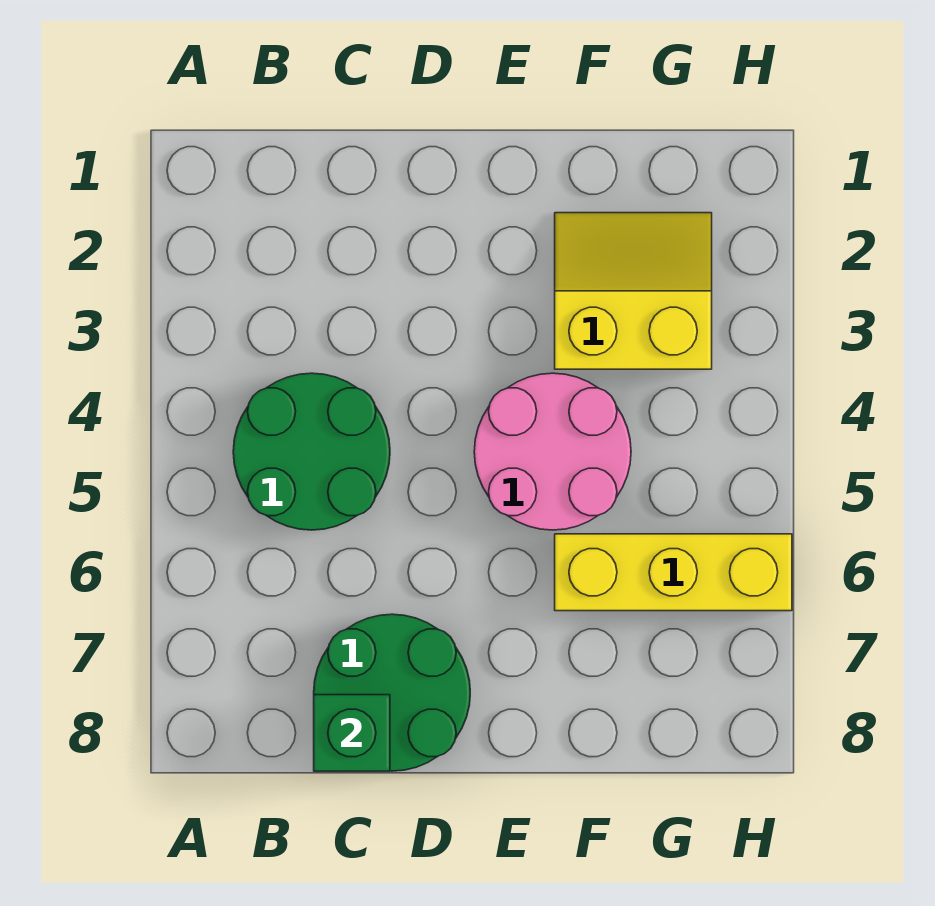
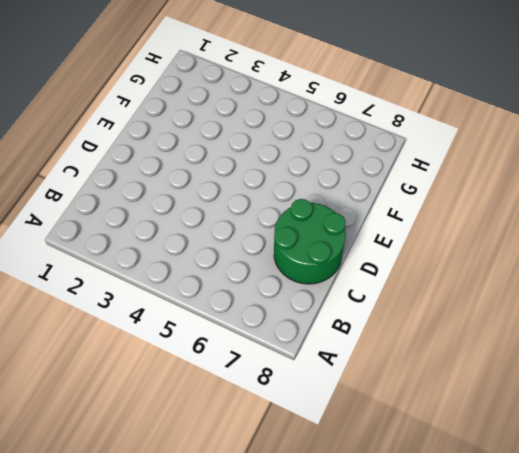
none -> green round brick B4:C5 level 1
none -> pink round brick E4:F5 level 1

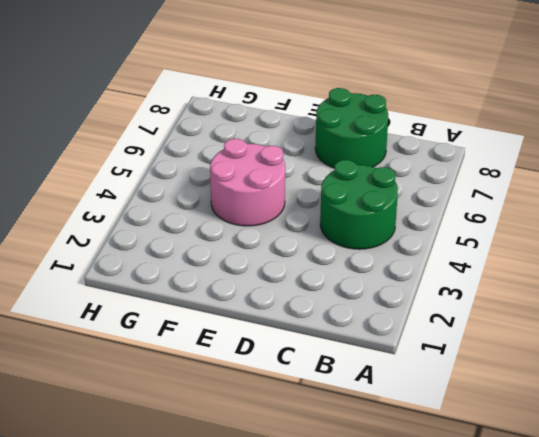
none -> yellow slope F2:G3 level 1 top 3
none -> yellow brick F6:H6 level 1

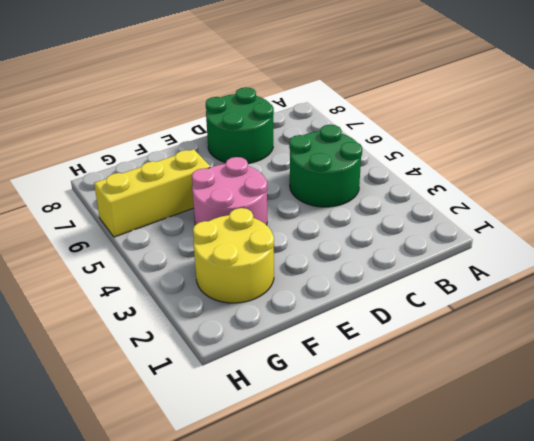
yellow round brick F2:G3 level 1 -> yellow slope F2:G3 level 1 top 3
none -> green brick C8 level 2

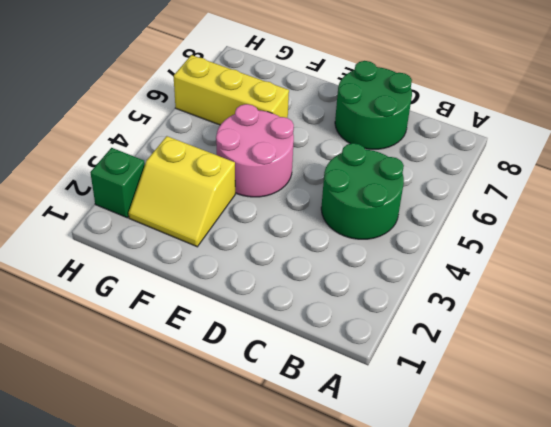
green brick H2 level 1 -> green brick C8 level 2

